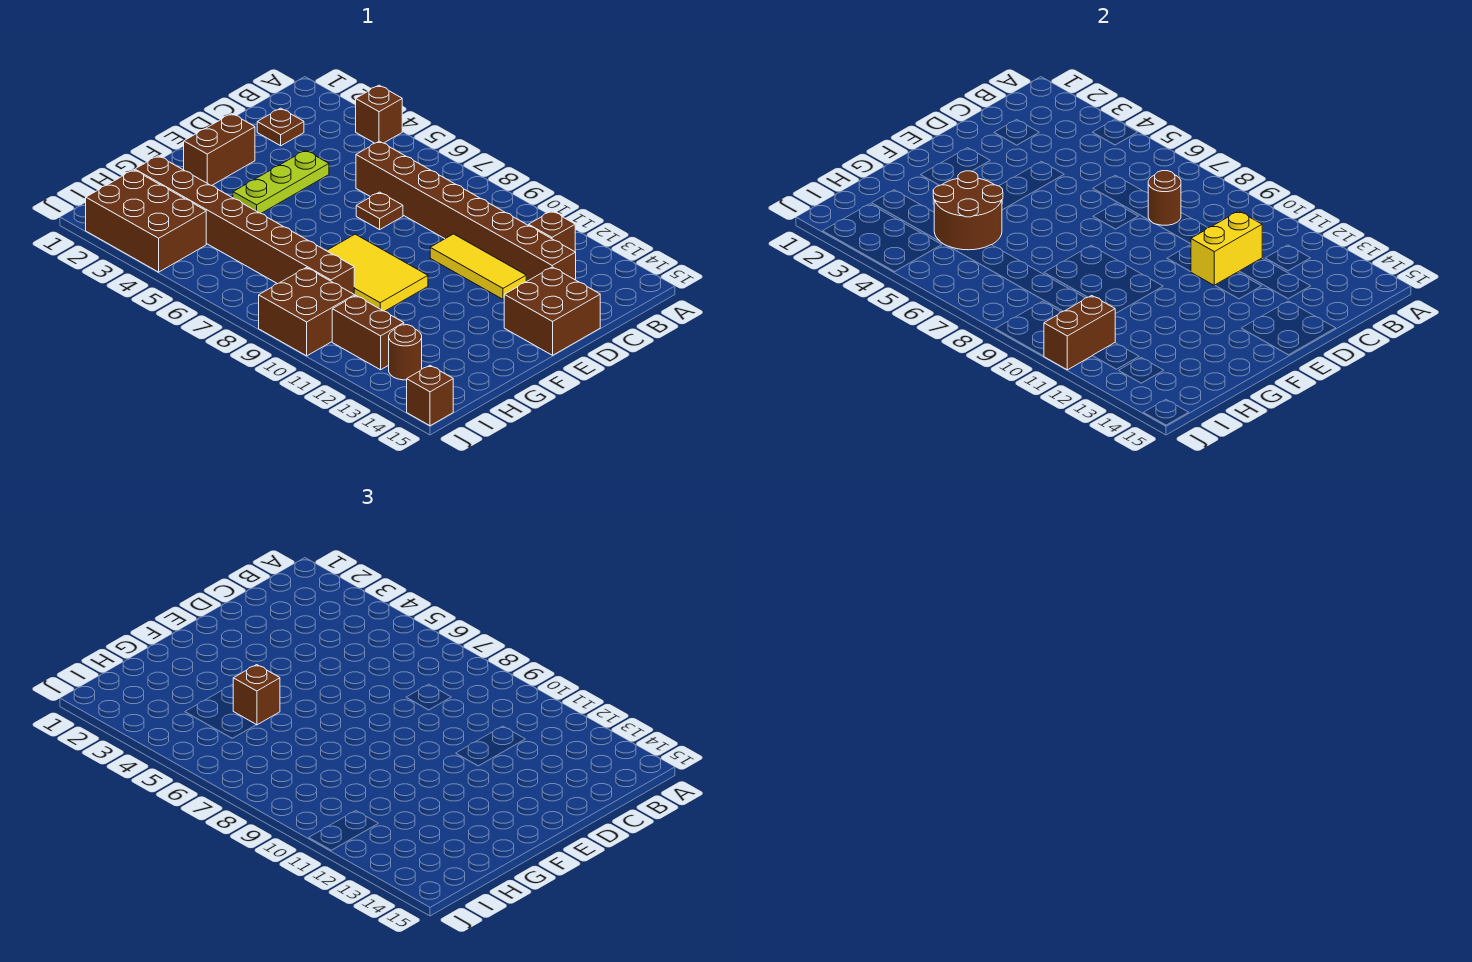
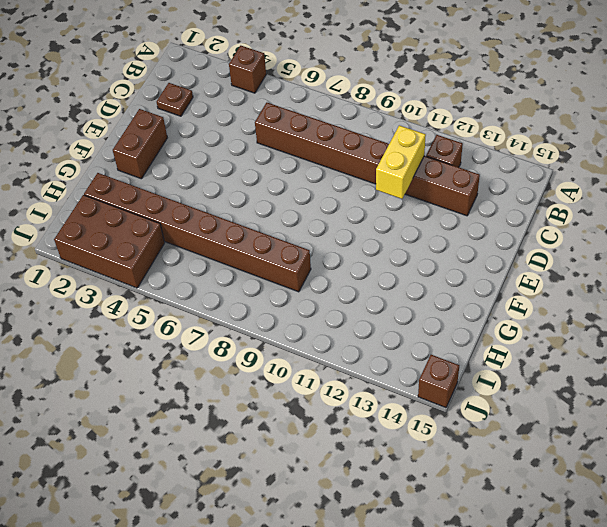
none -> lime plate D4:F4 level 1
none -> brown plate D7 level 1
none -> yellow tile D10:D12 level 1

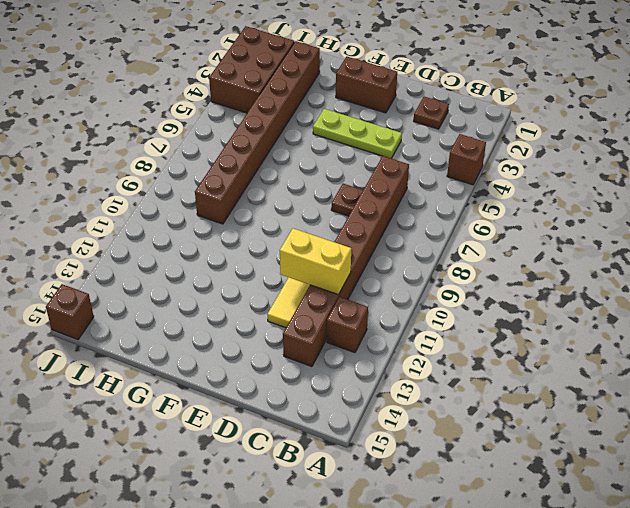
none -> brown brick D14:E15 level 1
none -> yellow tile F8:G10 level 1
none -> brown brick I9:J10 level 1

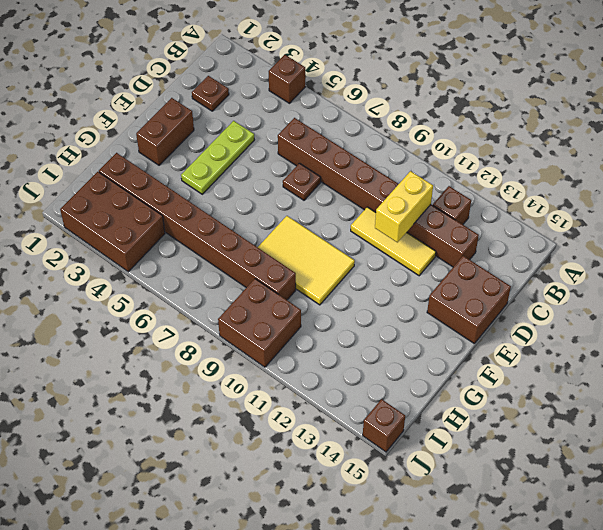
none -> brown brick I11:I12 level 1
none -> brown round brick I13 level 1
none -> brown round brick C8 level 2

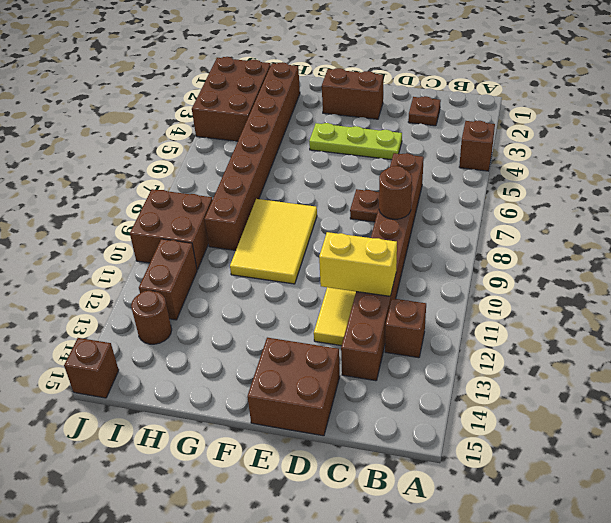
none -> brown round brick G4:H5 level 2
none -> brown brick I11:J11 level 2
none -> brown brick G5 level 3

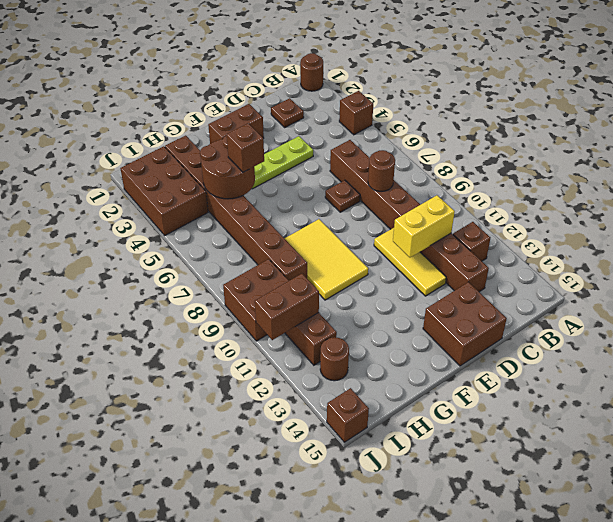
brown round brick A1 level 1 -> none

